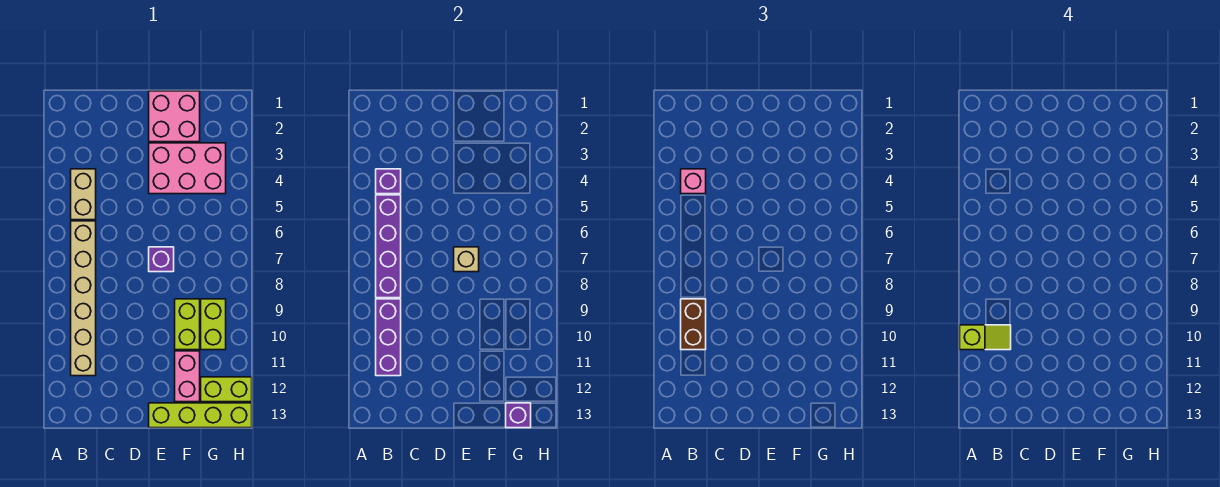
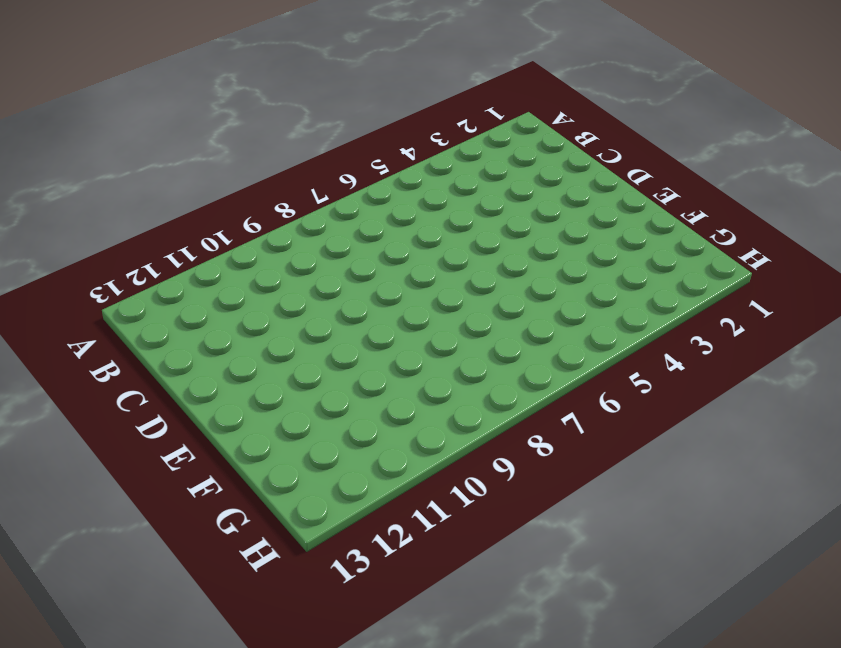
none -> tan brick B4:B5 level 1
none -> tan brick B6:B11 level 1
none -> pink brick E1:F2 level 1

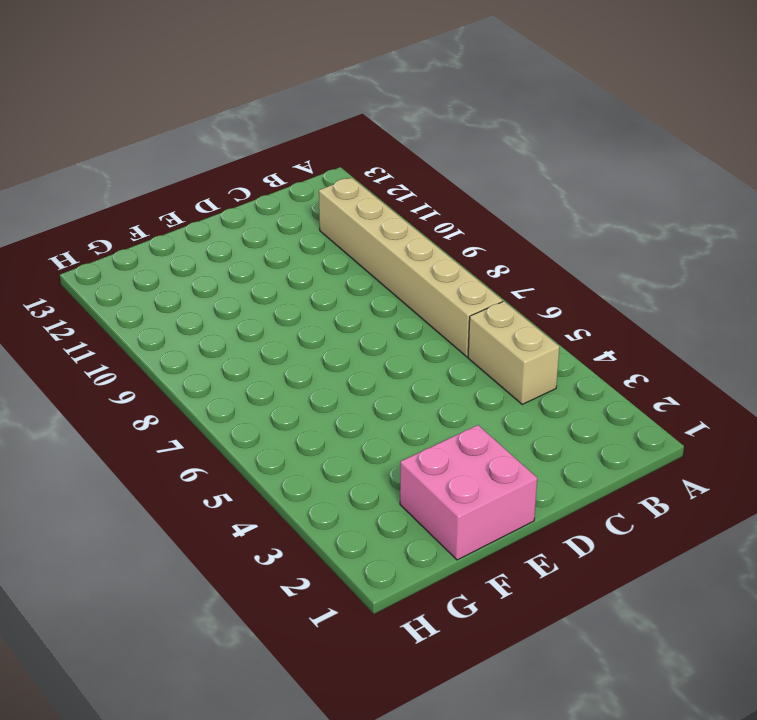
none -> pink brick E3:G4 level 1
none -> purple brick E7 level 1
none -> lime brick E13:H13 level 1

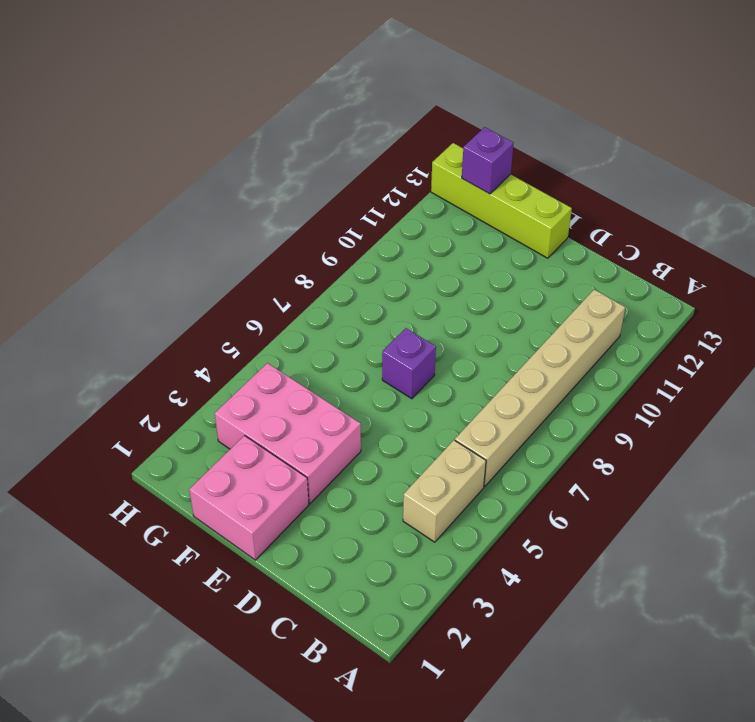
none -> lime brick F9:F10 level 1
none -> pink brick F11:F12 level 1
none -> lime brick G9:G10 level 1

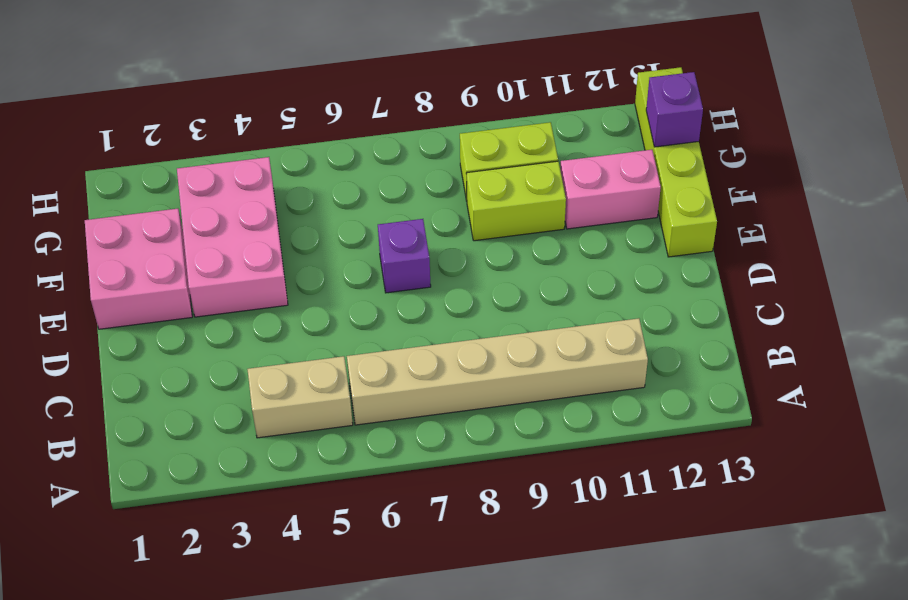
none -> lime brick G12:H12 level 1
none -> purple brick B4 level 2
none -> purple brick B5:B8 level 2

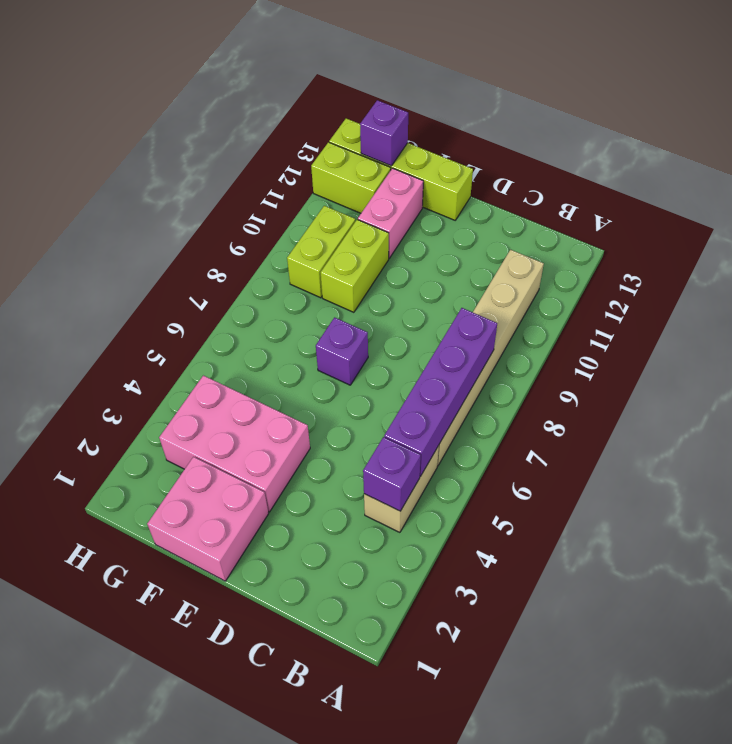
none -> purple brick B9:B11 level 2
none -> tan brick E7 level 2
none -> pink brick B4 level 3

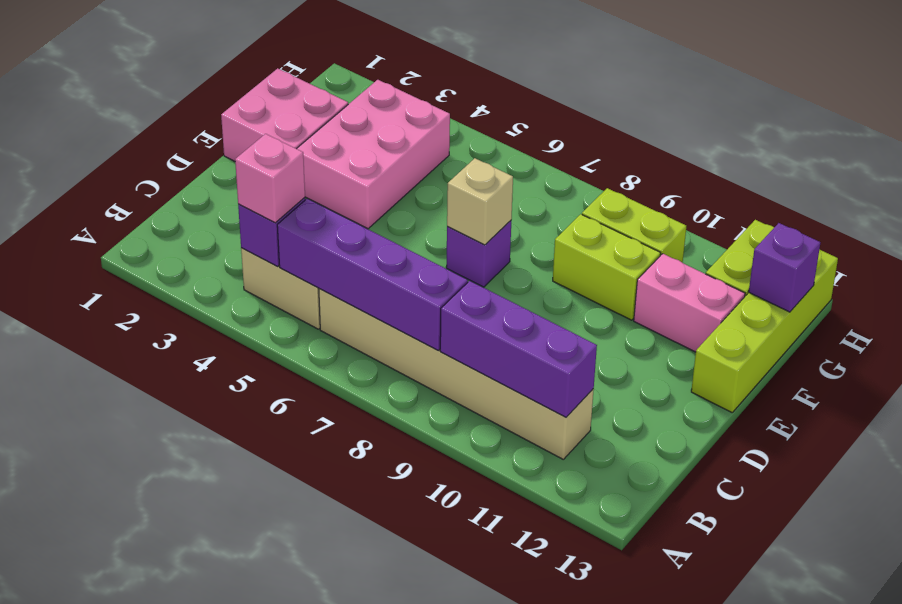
none -> brown brick B9:B10 level 3
none -> lime slope A10:B10 level 4 top A

